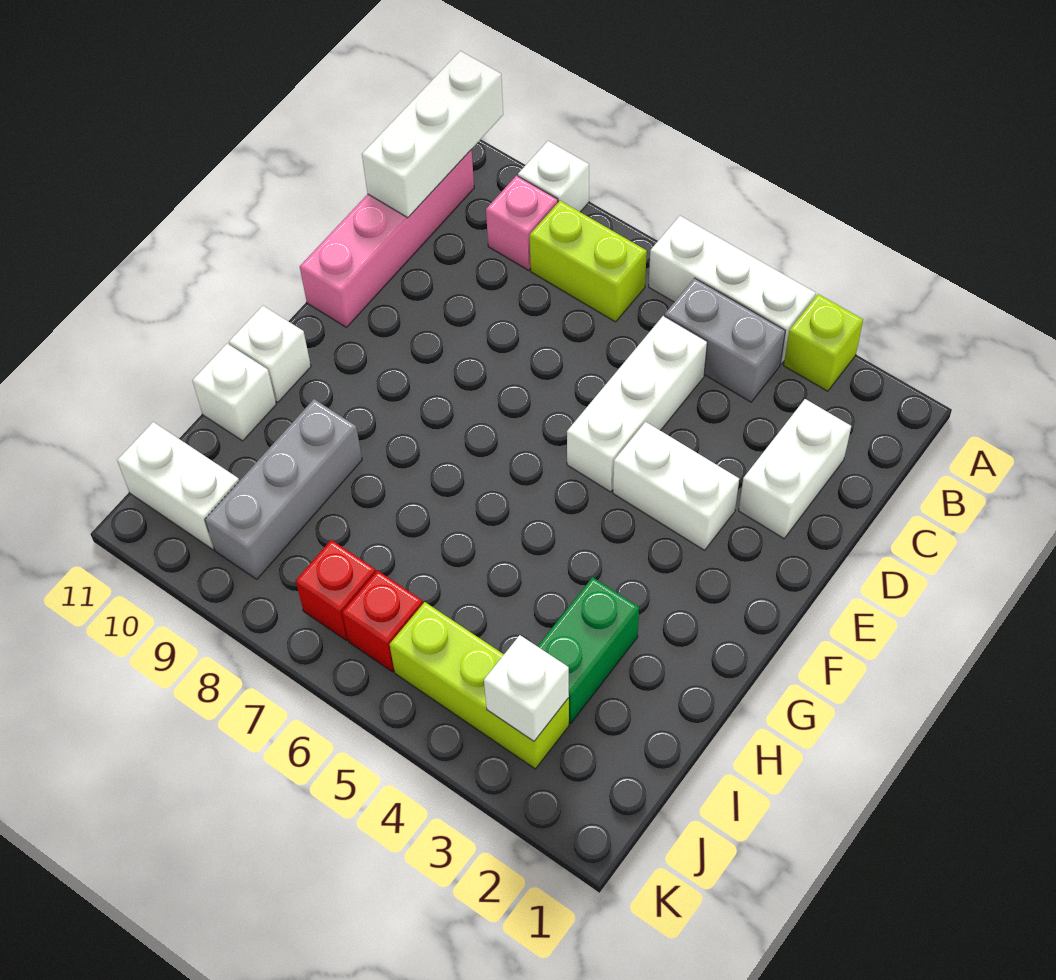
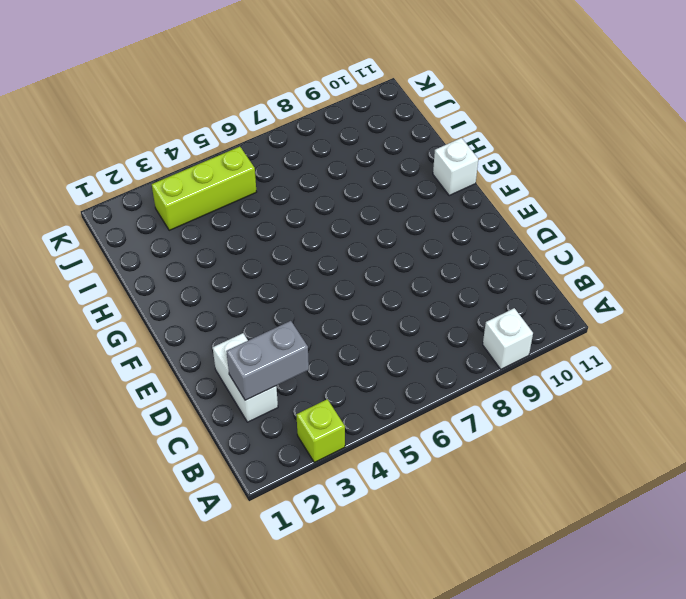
grey brick C2:C3 level 2 -> grey brick B4:B5 level 1
none -> white brick A4:A6 level 1
none -> lime brick B7:B8 level 1
none -> pink brick B9 level 1

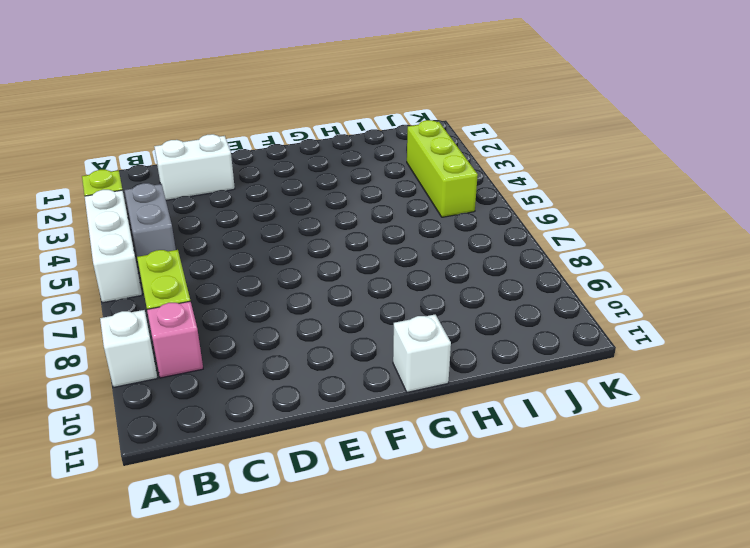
none -> pink brick B11:E11 level 1
none -> white brick C5:E5 level 1
none -> white brick E3:E4 level 1

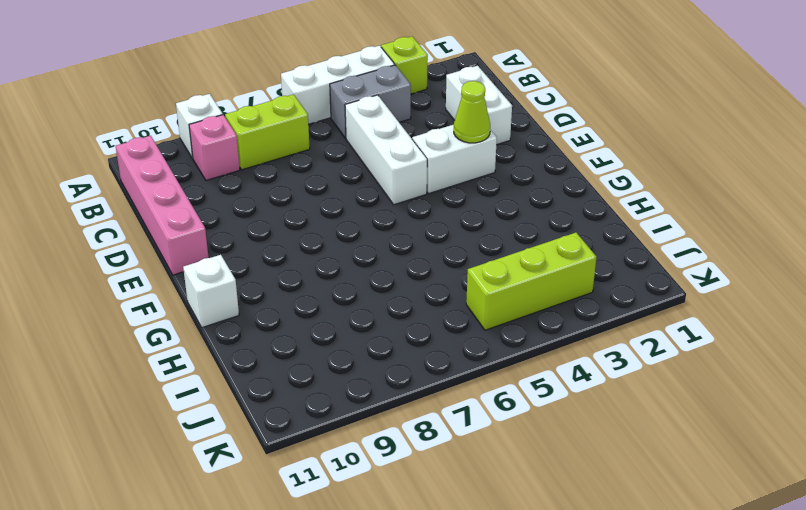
lime cone E3 level 2 -> none
none -> green brick H3:I3 level 1
none -> grey brick H9:J9 level 1
none -> white brick H11 level 1

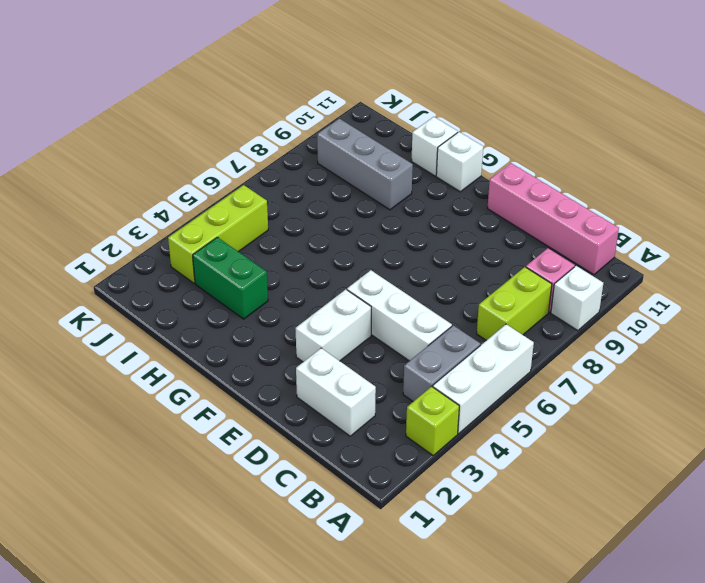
none -> red brick J6 level 1
none -> red brick J7 level 1
none -> white brick J10:J11 level 1

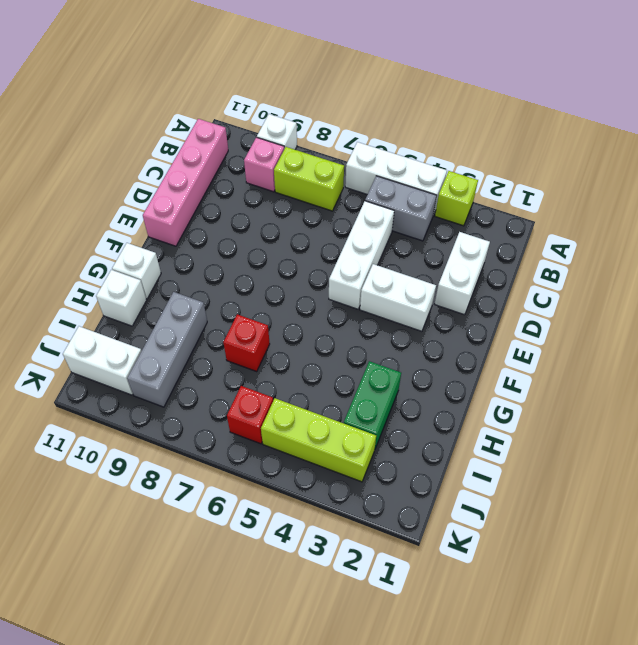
red brick H7 level 1 -> red brick J7 level 1
none -> white brick A11:C11 level 2
none -> white brick J3 level 2

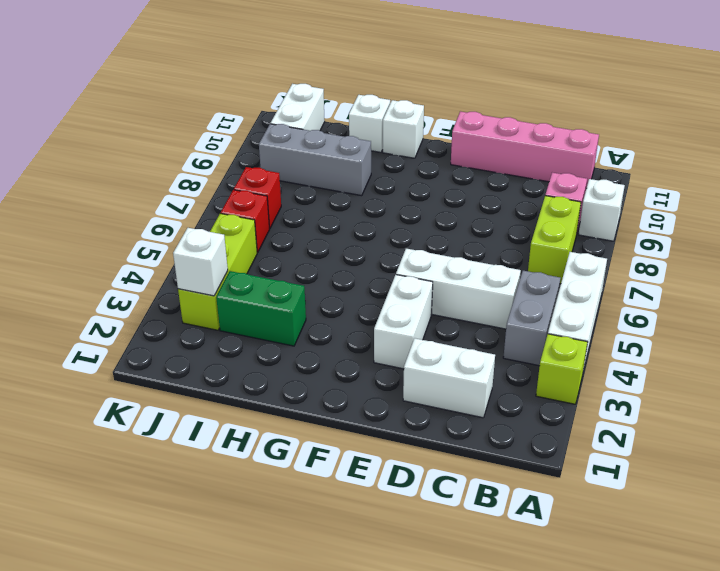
none -> white brick A11:C11 level 2

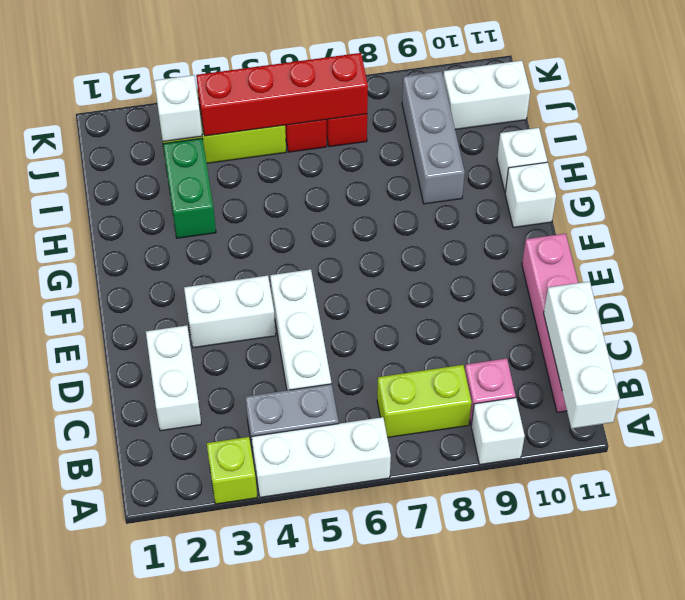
red brick J4:J7 level 2 -> none

